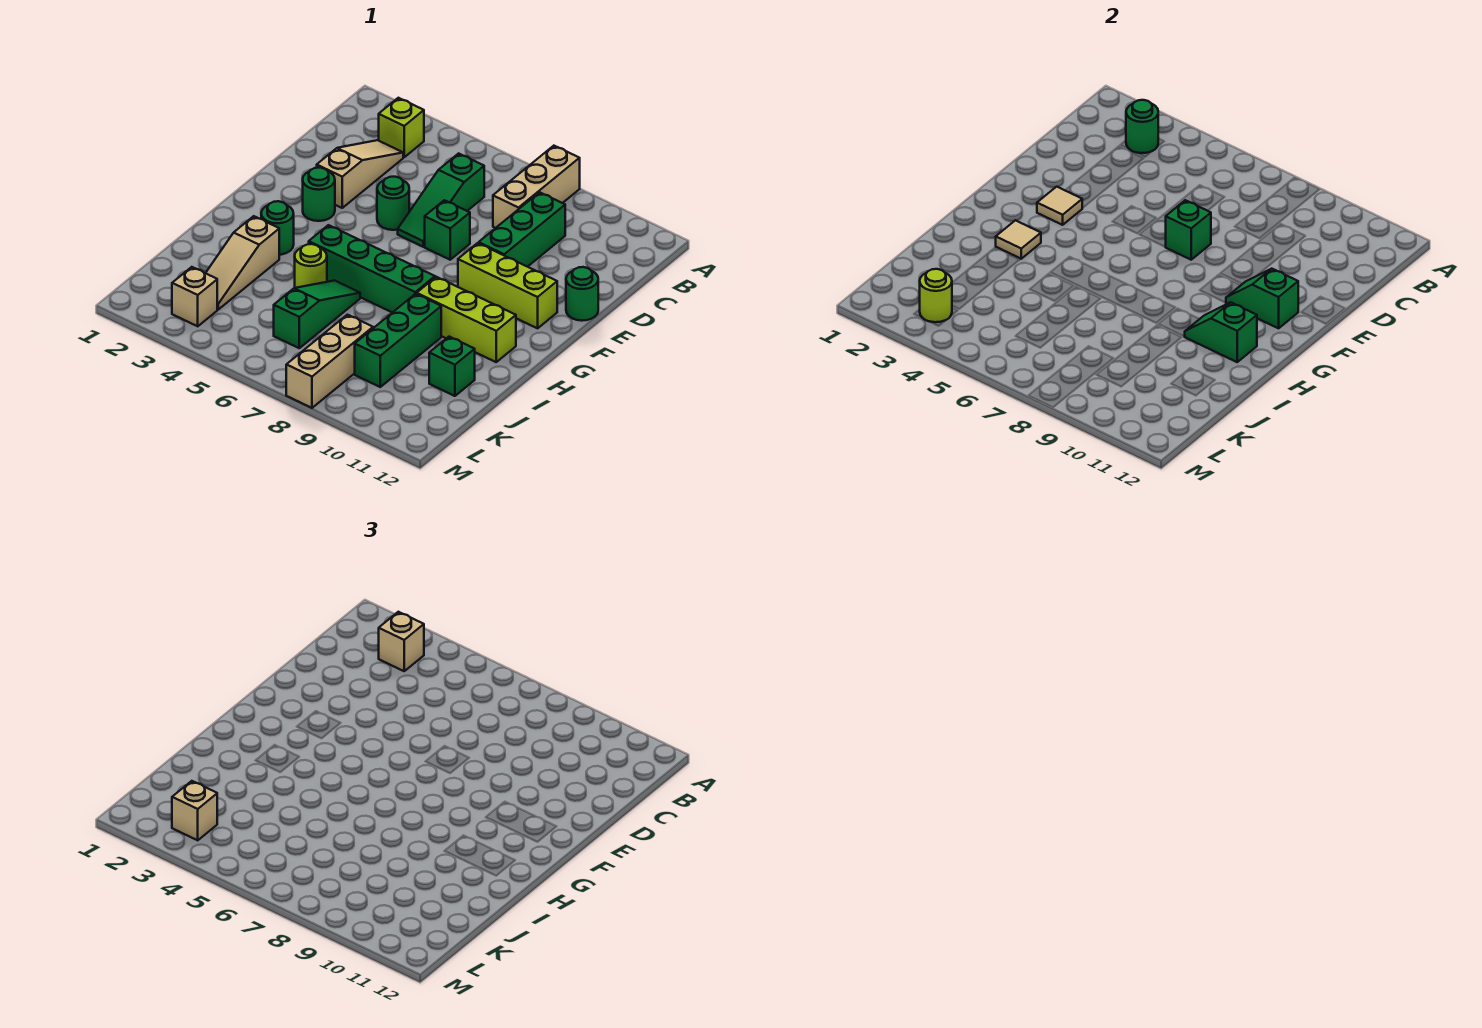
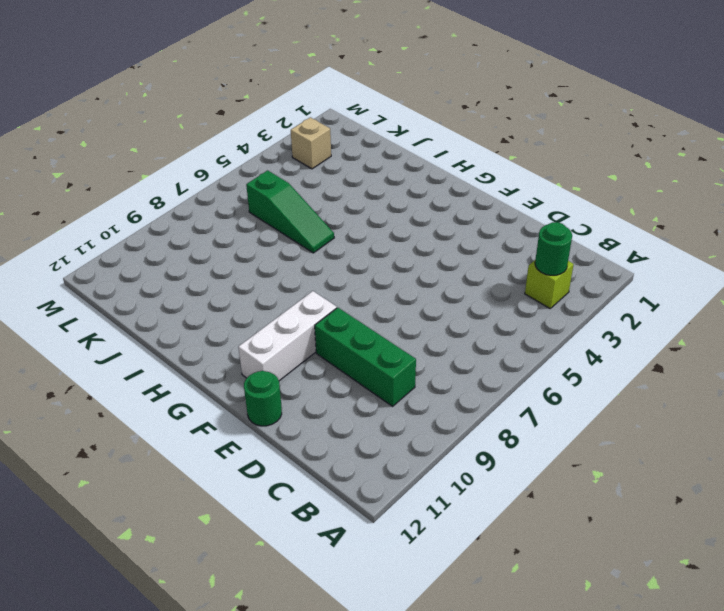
white brick F9:F11 level 1 -> lime brick F9:F11 level 1
none -> tan brick A8:C8 level 1
none -> tan slope C3:E3 level 1 top E
none -> green slope C6:E6 level 1 top C

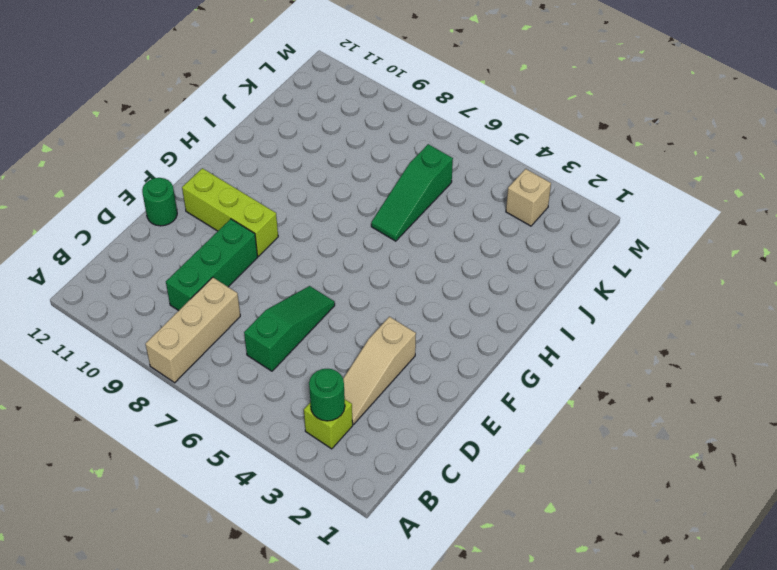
none -> green round brick E5 level 1
none -> green brick E7 level 1
none -> green round brick F3 level 1

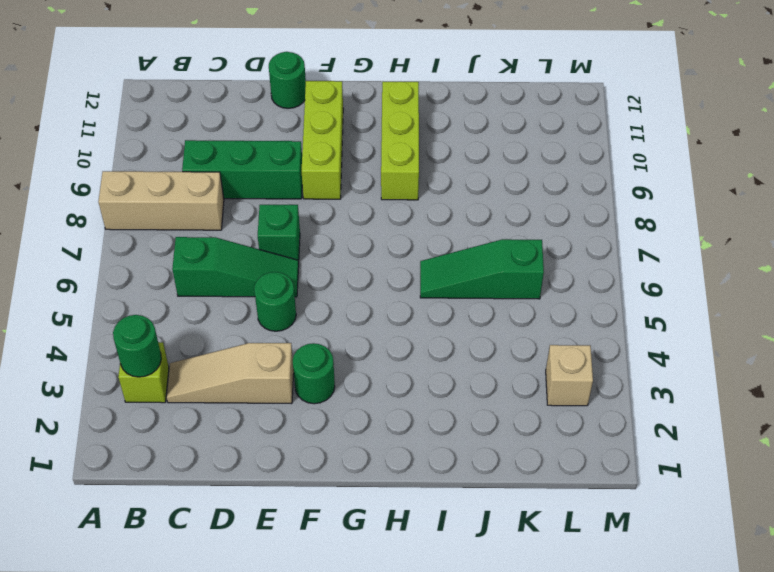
none -> green round brick H3 level 1
none -> green brick H5:H8 level 1
none -> tan slope I3:K3 level 1 top I

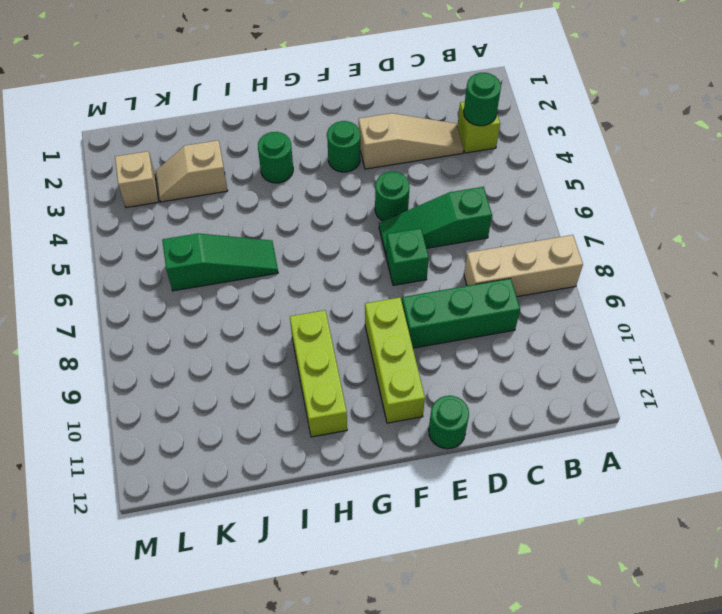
tan slope J3:K3 level 1 top J -> tan slope I3:K3 level 1 top I
none -> green brick H5:H8 level 1
none -> lime round brick I5 level 1
none -> green brick I9:K9 level 1

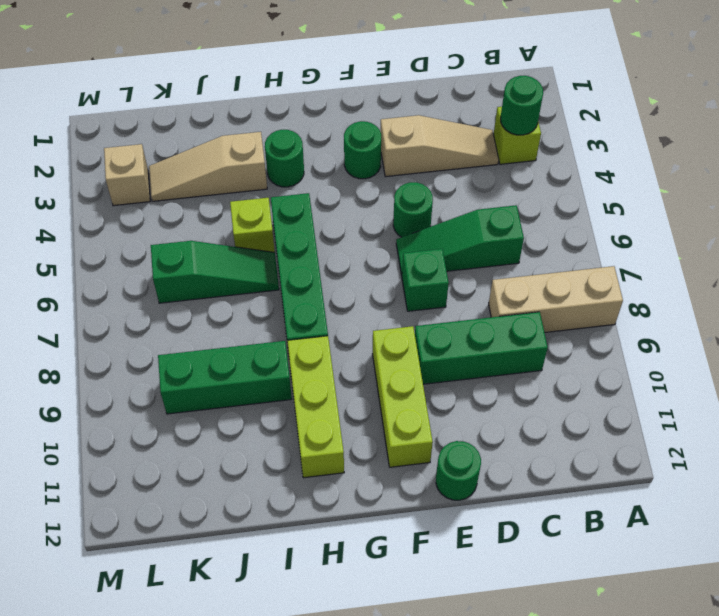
lime brick I5 level 1 -> lime round brick I5 level 1
none -> green brick J11 level 1
none -> tan brick K8:M8 level 1
none -> green brick E7 level 2

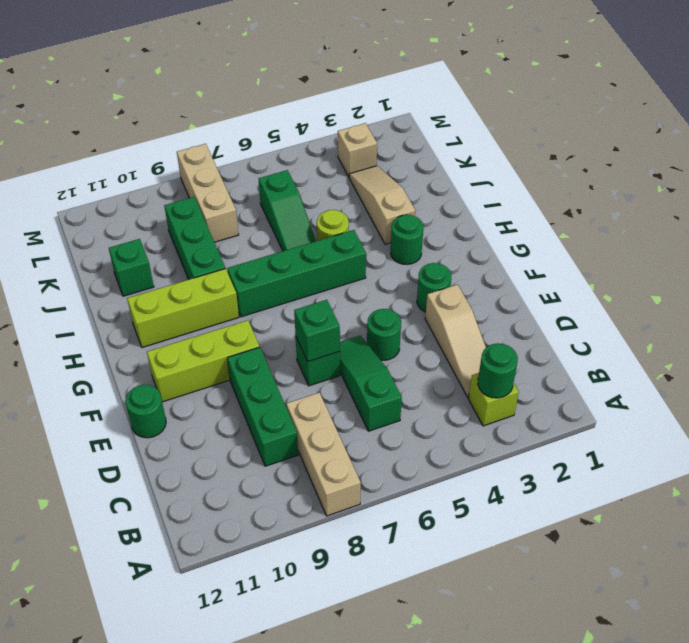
none -> tan tile F3 level 2
none -> green slope F10:F11 level 2 top 11
none -> tan tile H3 level 2

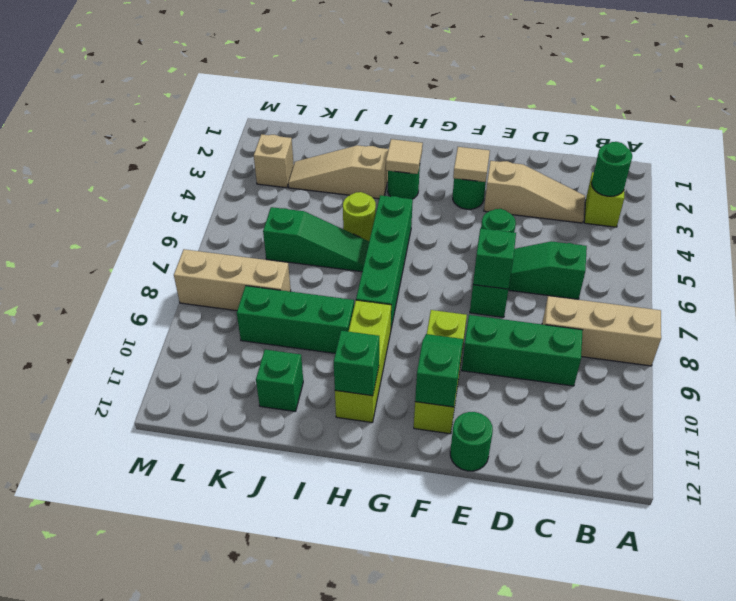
green brick H11 level 2 -> green slope H10:H11 level 2 top 11
none -> lime round brick L3 level 2
none -> tan brick B3 level 3
none -> tan brick L3 level 3

